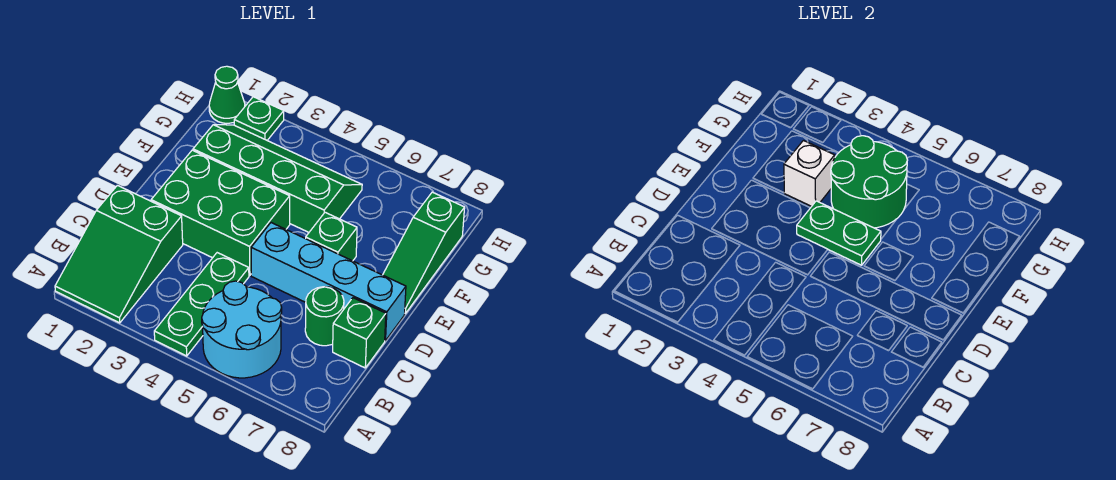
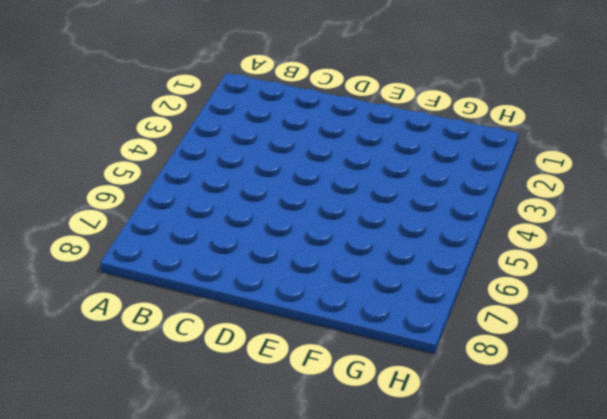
none -> green slope A1:C2 level 1 top C
none -> green plate A4:C4 level 1
none -> cyan round brick A5:B6 level 1

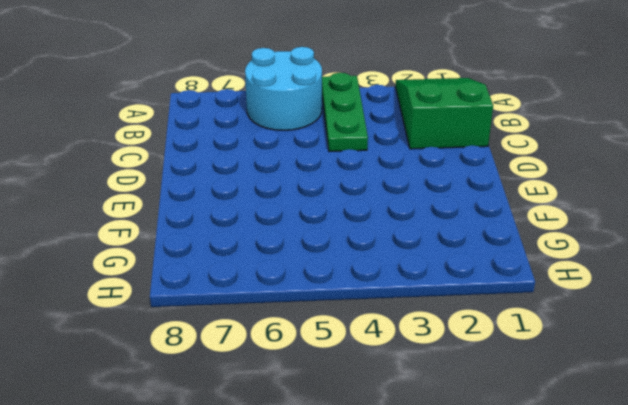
none -> green round brick C7 level 1
none -> green brick C8 level 1
none -> green brick D2:E4 level 1

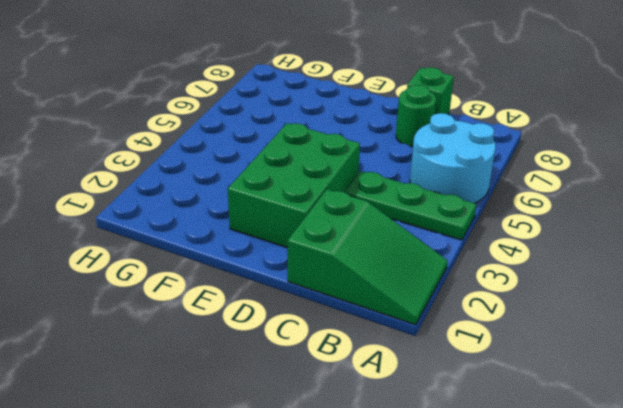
none -> cyan brick D5:D8 level 1
none -> green brick E6 level 1
none -> green slope E8:G8 level 1 top G

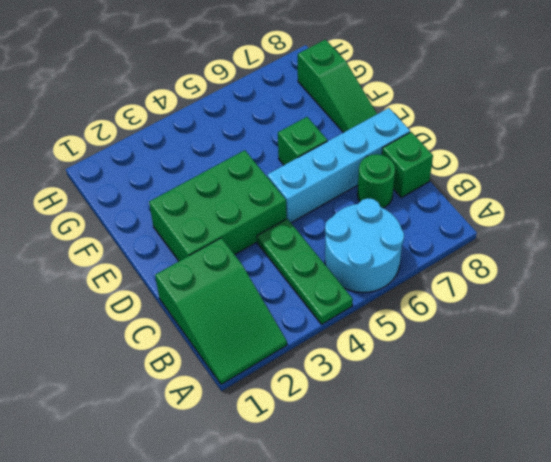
none -> green slope F2:G5 level 1 top F
none -> green cone H1 level 1
none -> green plate H2 level 1

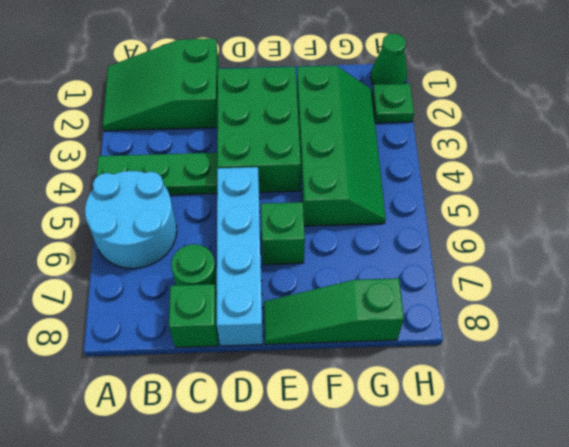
none -> green plate E4:E5 level 2
none -> white brick F3 level 2
none -> green round brick F4:G5 level 2

